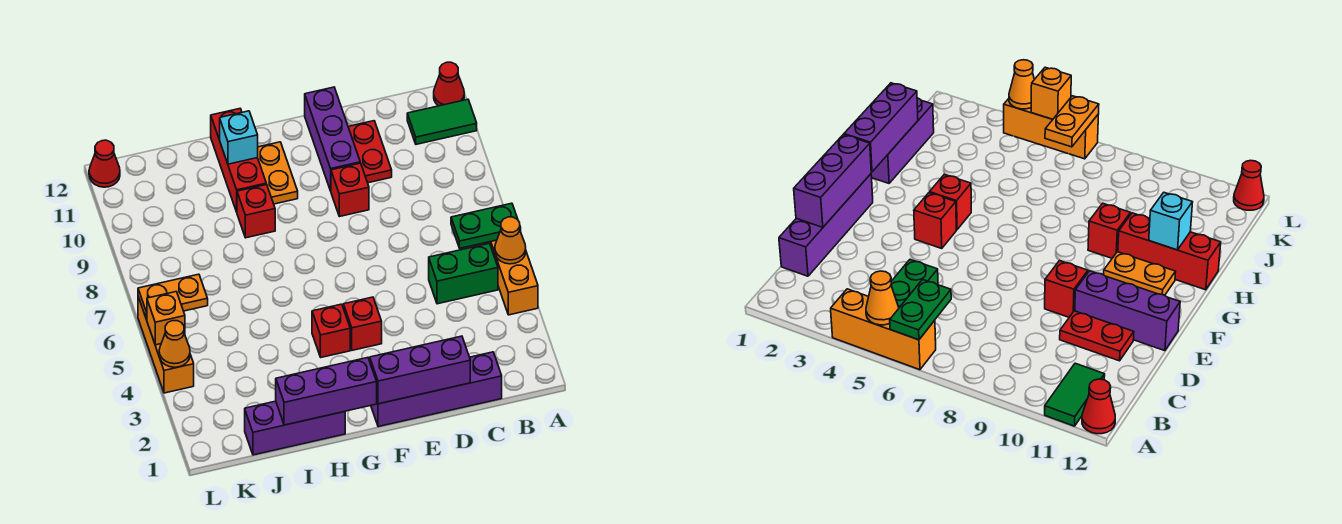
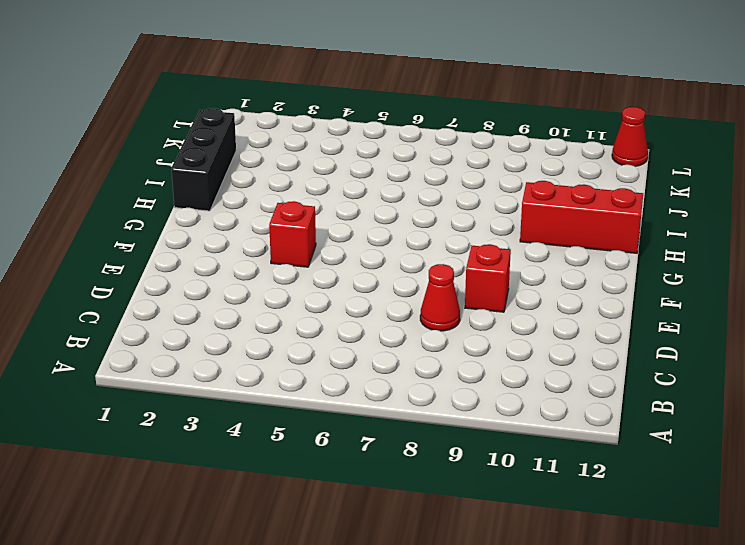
red cone D8 level 1 -> red cone A12 level 1
black brick H1:J1 level 1 -> purple brick H1:J1 level 1
none -> orange brick A4:A6 level 1
none -> green tile A11:B11 level 1
none -> green brick B5:C5 level 1

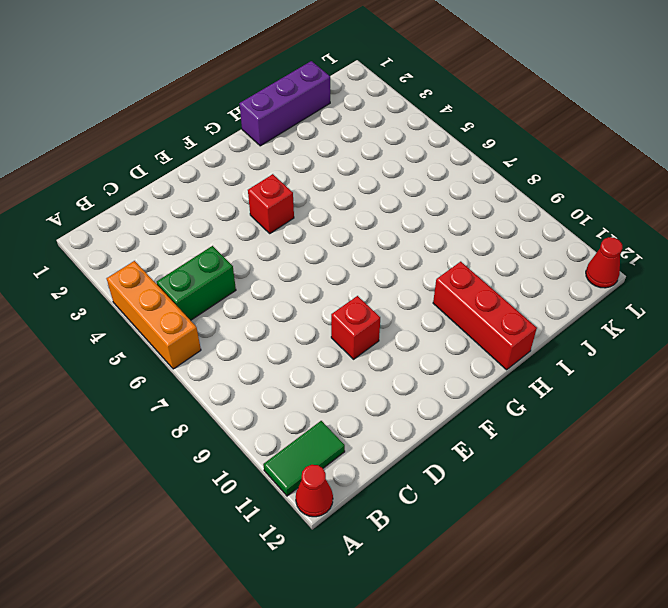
none -> purple brick C1:F1 level 1
none -> red plate D10:D11 level 1
none -> purple brick E10:E12 level 1

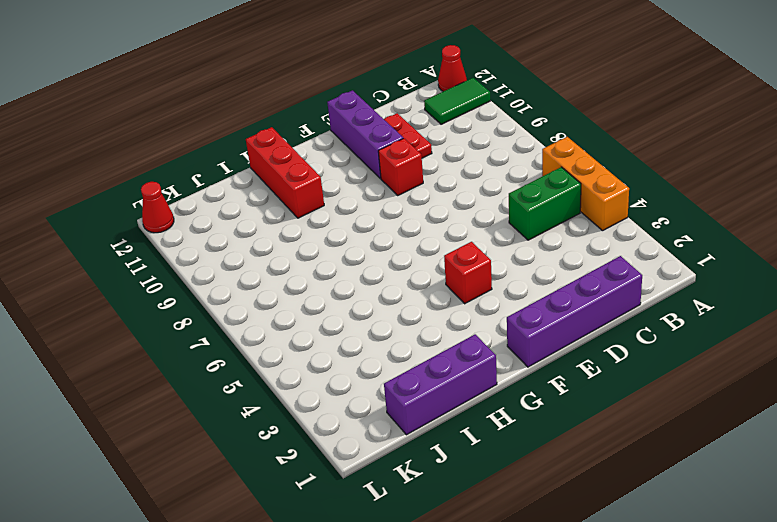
none -> red brick G4 level 1
none -> orange plate G10:G11 level 1
none -> red brick H9 level 1

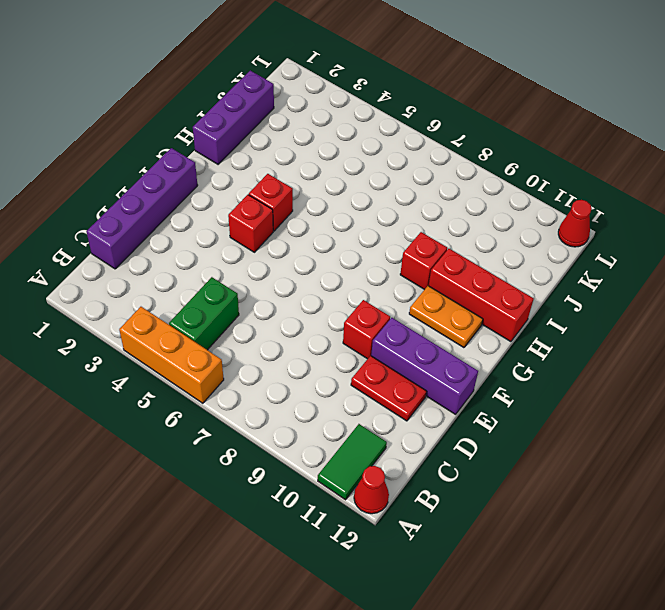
none -> orange brick L4:L6 level 1
none -> orange cone A5 level 2
none -> green plate A6:B6 level 2

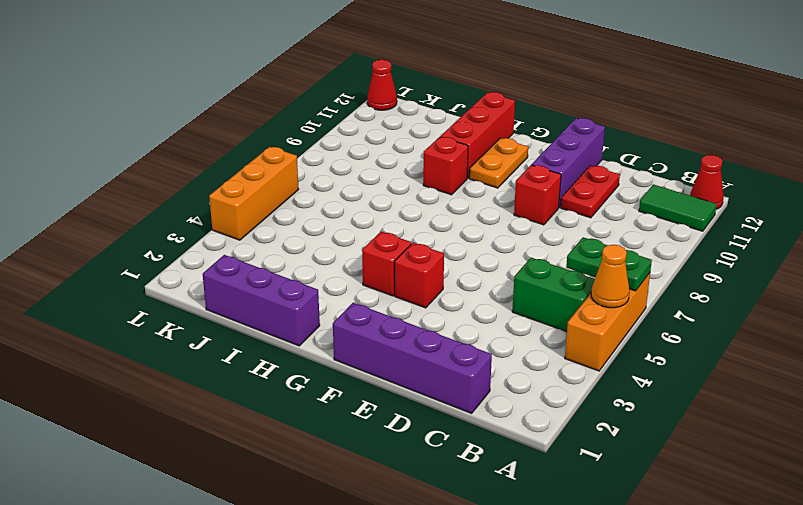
none -> purple brick D1:F1 level 2
none -> purple brick G1:I1 level 2
none -> cyan brick H11 level 2

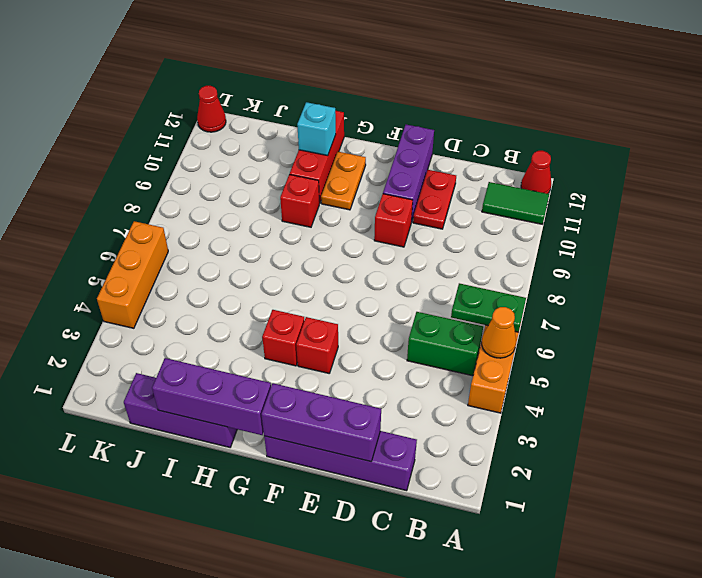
none -> orange plate K6:L6 level 2
none -> orange cone L4 level 2
none -> orange brick L5 level 2

